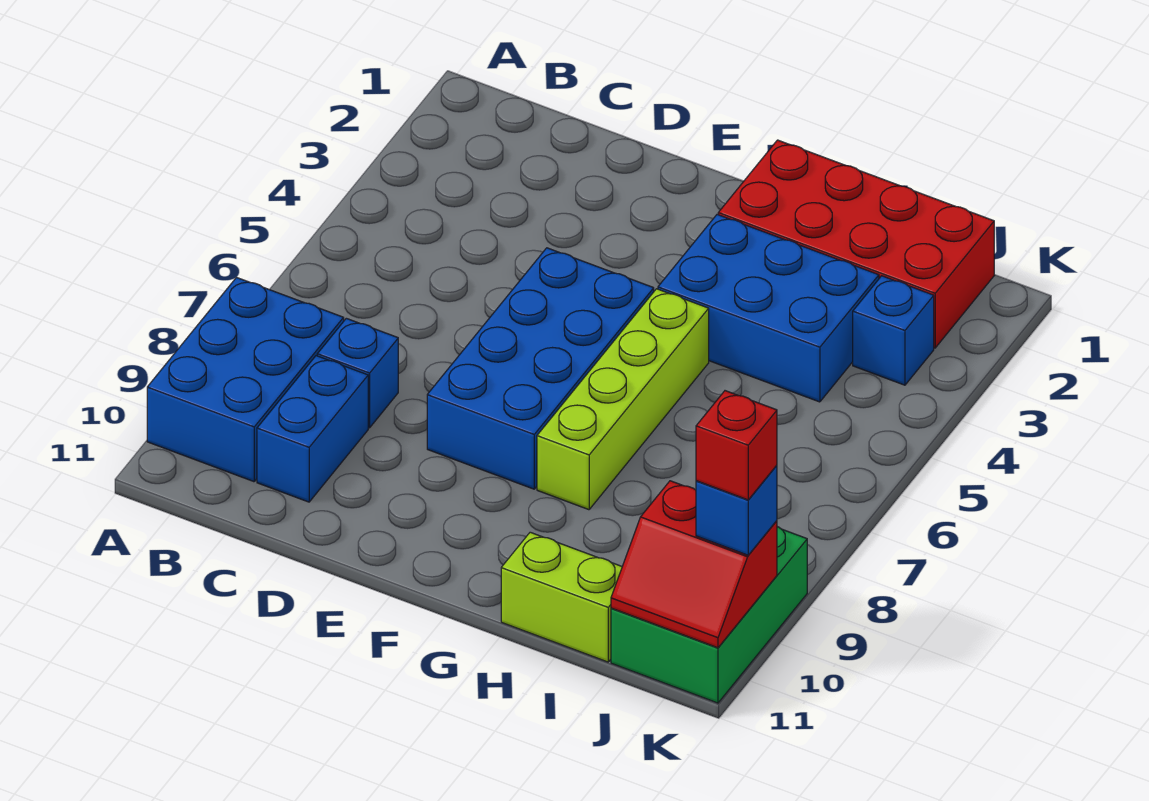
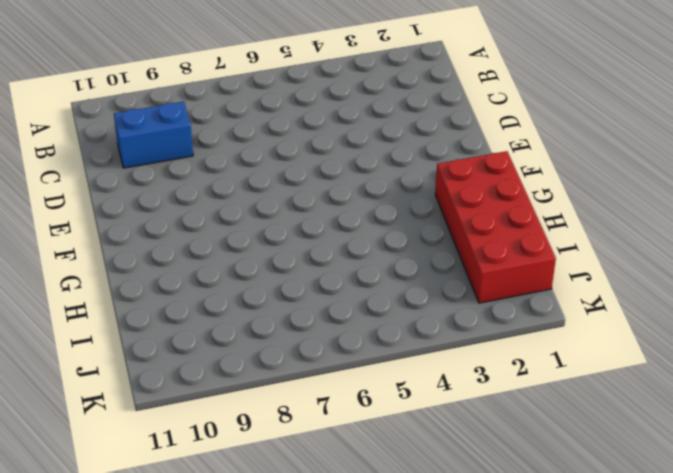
none -> blue brick A8:B10 level 1
none -> blue brick C8 level 1
none -> blue brick E5:F8 level 1

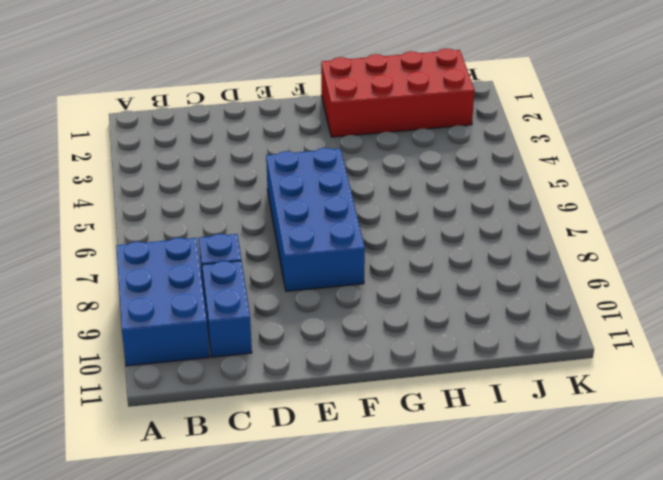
none -> blue brick G3:I4 level 1
none -> lime brick G5:G8 level 1
none -> lime brick H11:I11 level 1

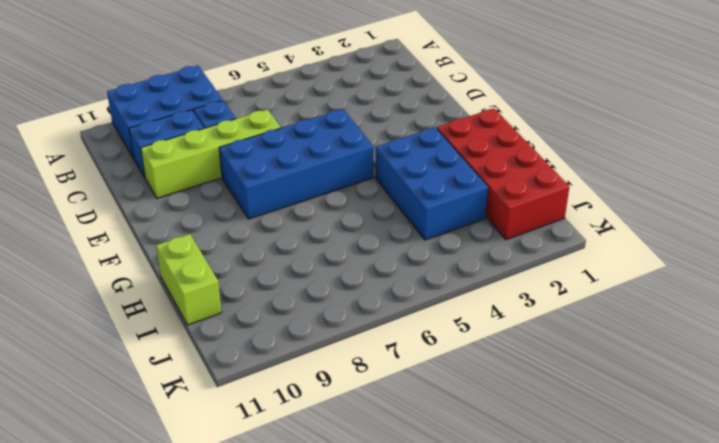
lime brick D7:D10 level 1 -> lime brick G5:G8 level 1
none -> blue brick J3 level 1
none -> green brick J9:K11 level 1
none -> red slope J10:K11 level 2 top 10

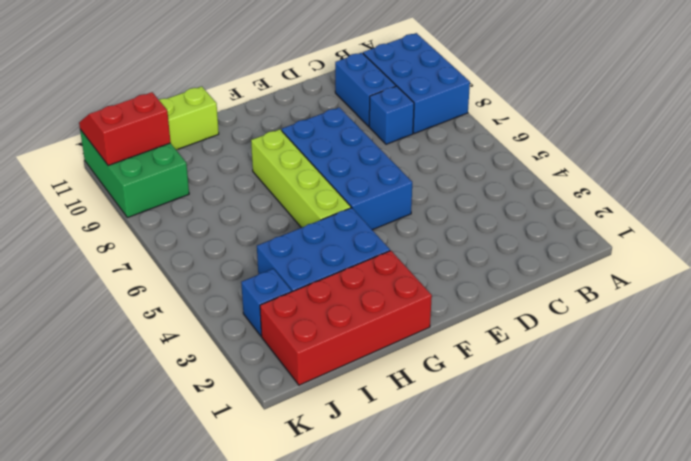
none -> blue brick K10 level 3
none -> red brick K10 level 4

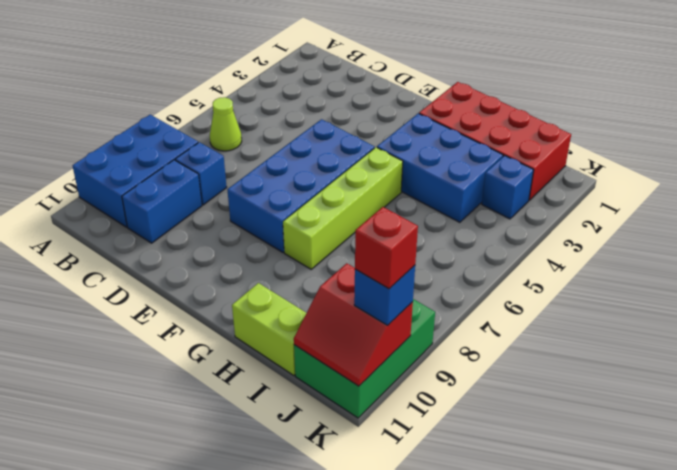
lime cone B6 level 1 -> none

